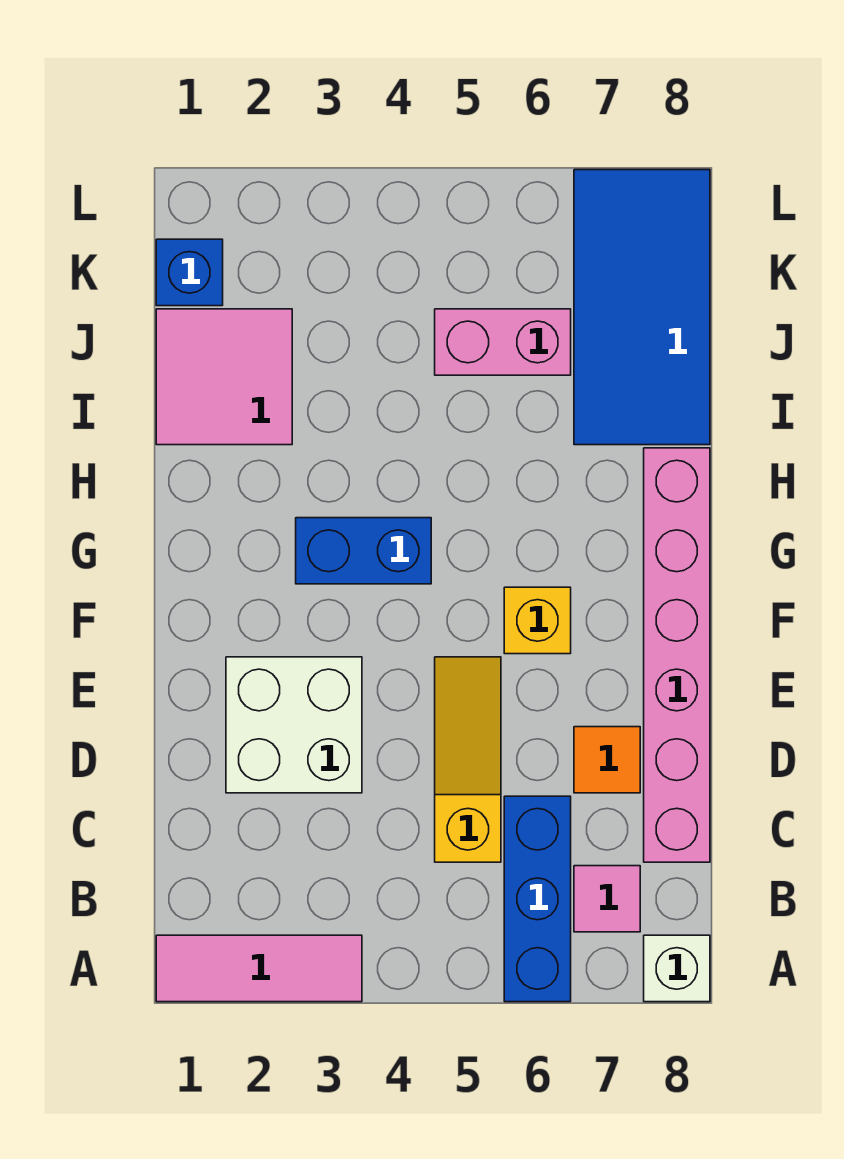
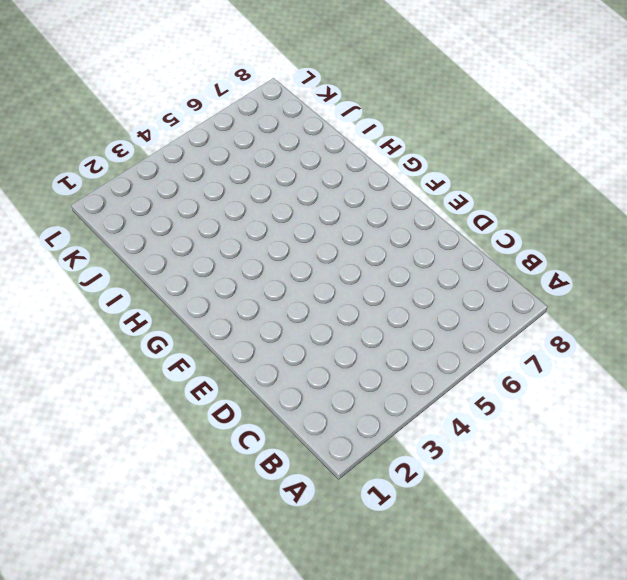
none -> pink tile A1:A3 level 1
none -> blue brick A6:C6 level 1
none -> white brick A8 level 1

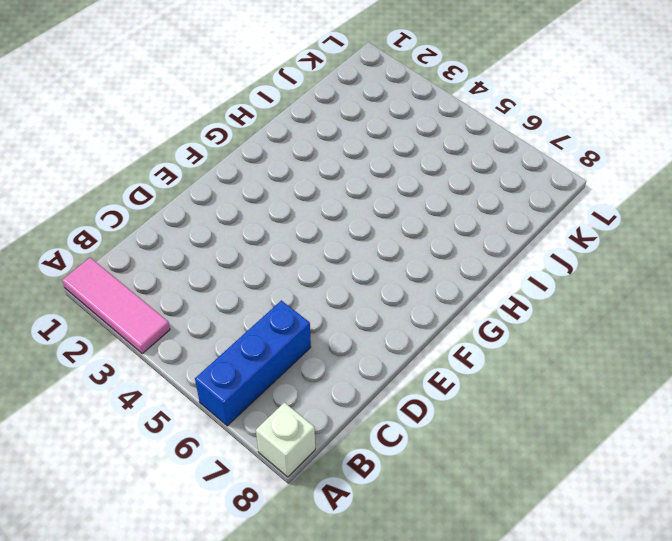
none -> pink tile B7 level 1
none -> yellow slope C5:E5 level 1 top C
none -> pink brick C8:H8 level 1

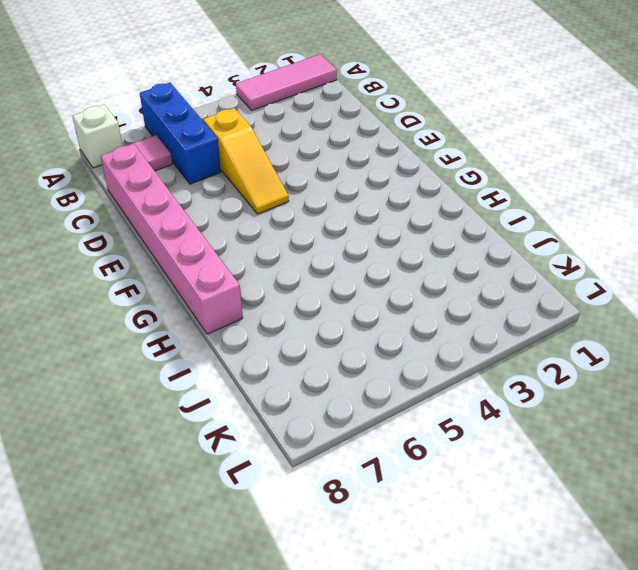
none -> white brick D2:E3 level 1
none -> orange tile D7 level 1
none -> yellow brick F6 level 1

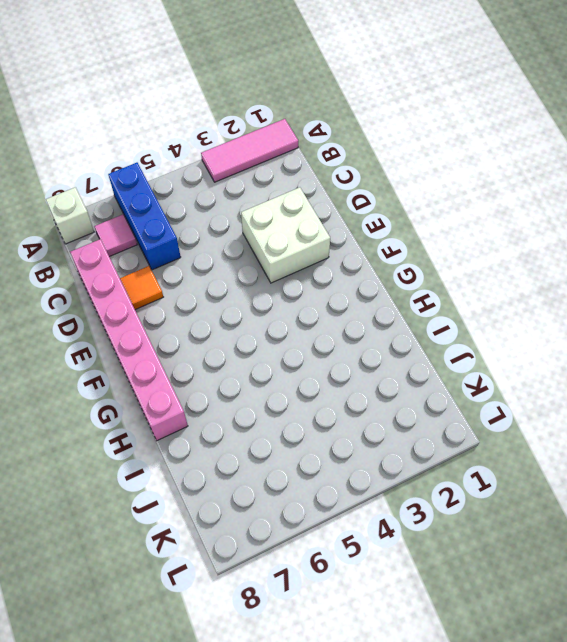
none -> yellow slope C5:E5 level 1 top C
none -> yellow brick F6 level 1
none -> blue brick G3:G4 level 1

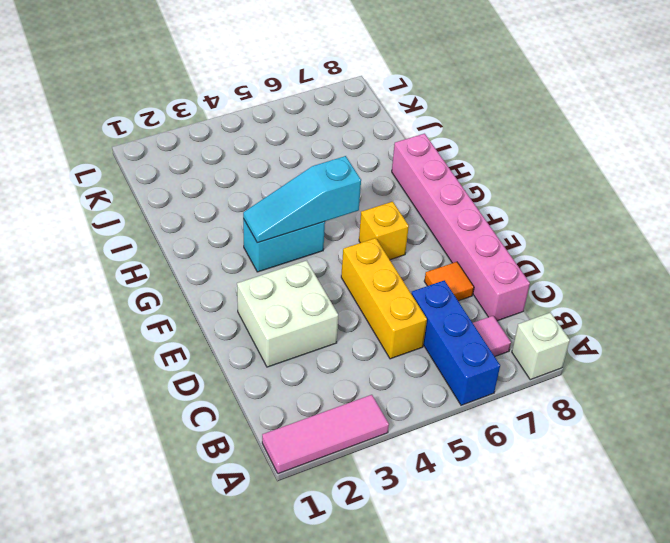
yellow brick C5:E5 level 1 -> yellow slope C5:E5 level 1 top C
cyan brick G3:G4 level 1 -> blue brick G3:G4 level 1
cyan slope G3:G5 level 2 top 5 -> none
none -> pink tile I1:J2 level 1
none -> blue tile I7:L8 level 1
none -> pink brick J5:J6 level 1

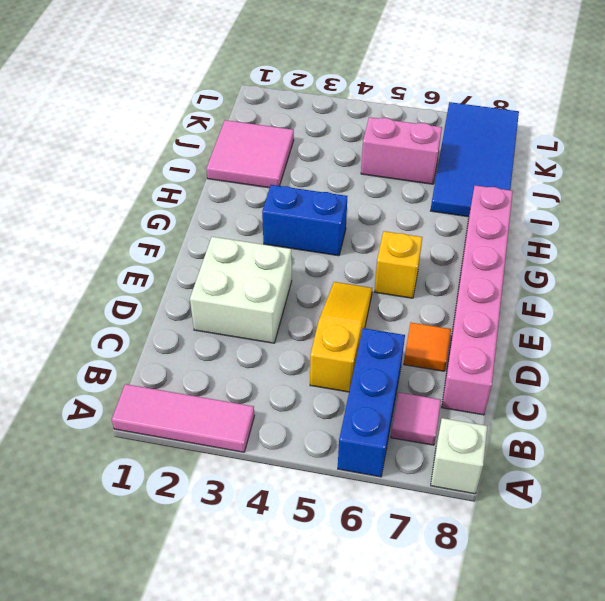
none -> blue brick K1 level 1

